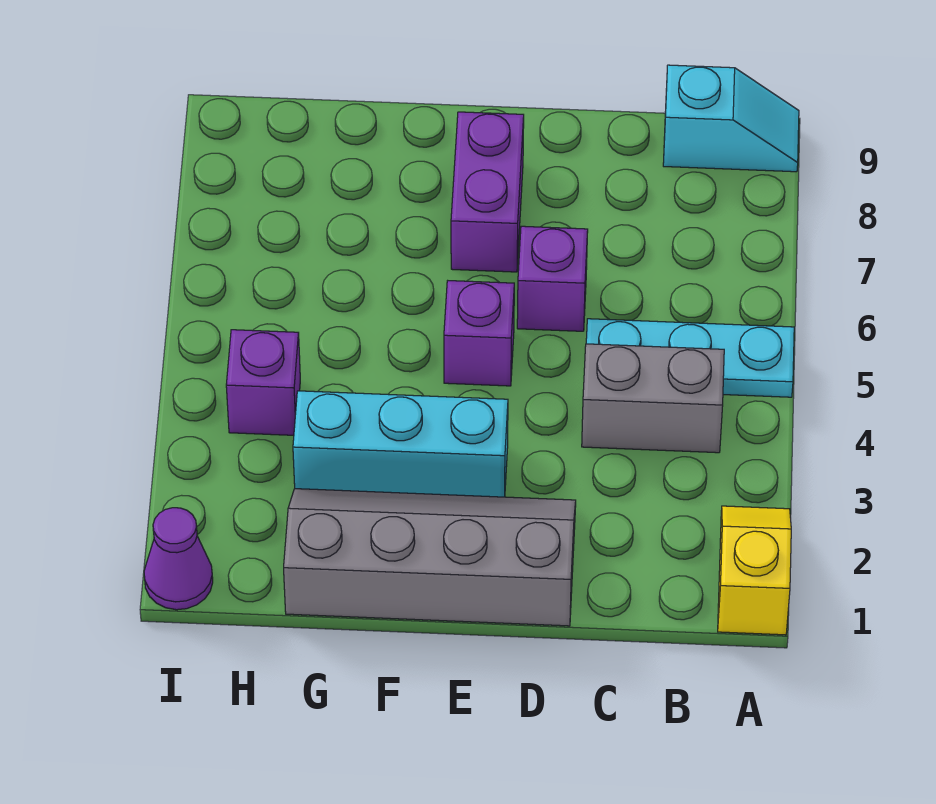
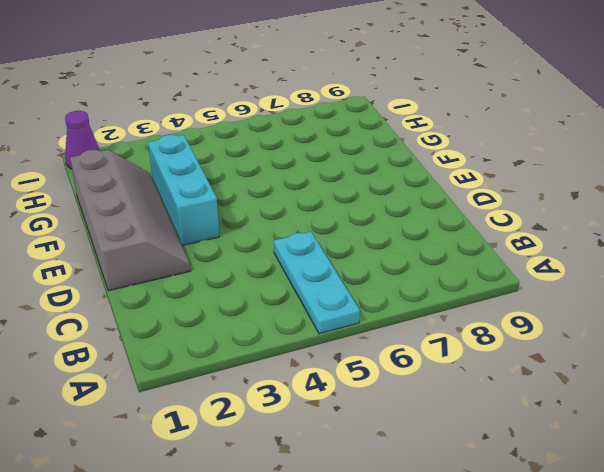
none -> yellow slope A1:A2 level 1 top 1
none -> cyan slope A9:B9 level 1 top B

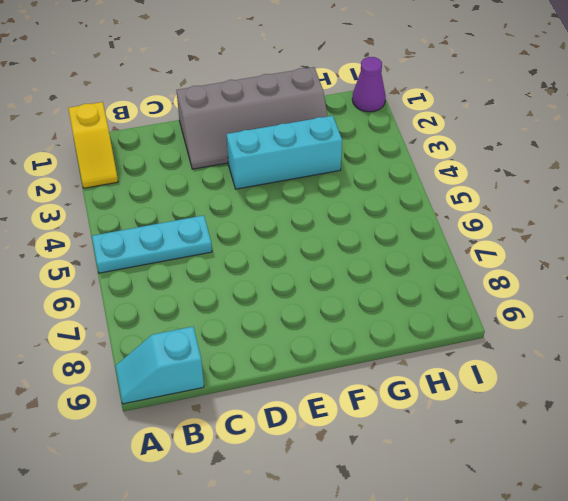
none -> grey brick B4:C4 level 1
none -> purple brick D6 level 1

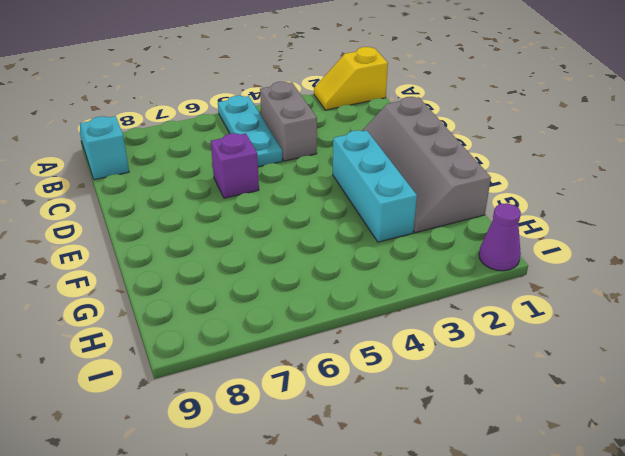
none -> purple brick E5 level 1
none -> purple brick E7:E8 level 1

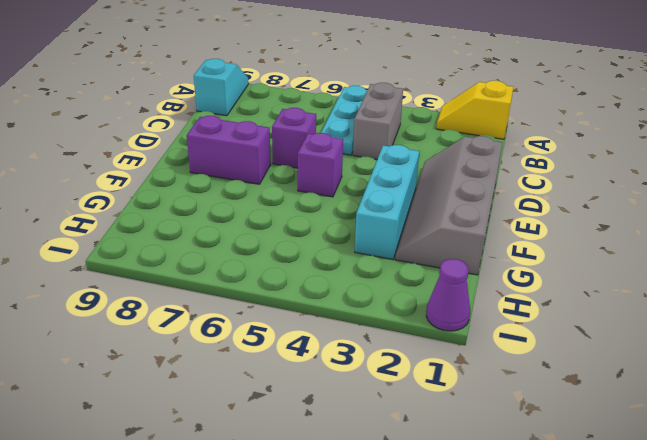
none -> purple brick H4 level 1

